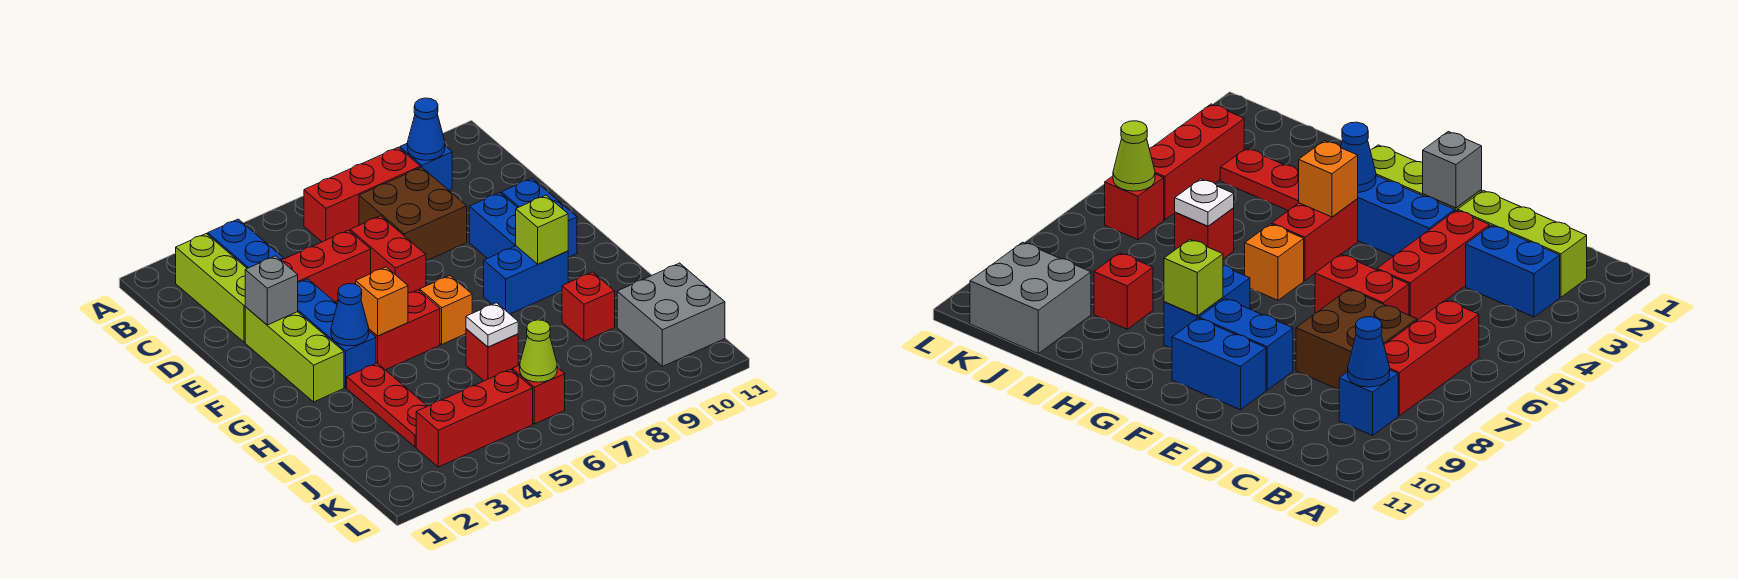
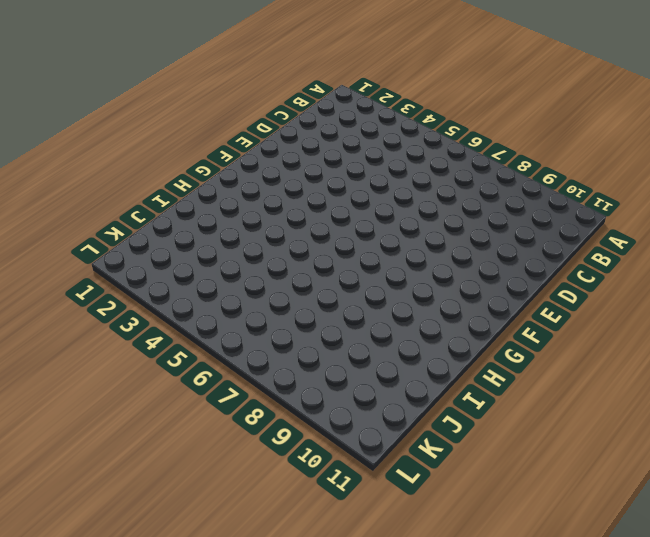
none -> lime brick B2:D2 level 1
none -> blue brick B3:C3 level 1
none -> red brick B6:B8 level 1

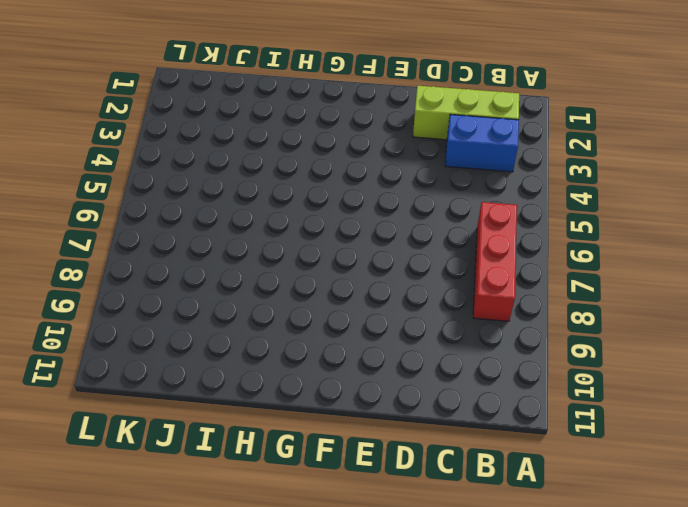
none -> blue brick B9 level 1
none -> brown brick C7:D8 level 1
none -> red brick D3:D5 level 1

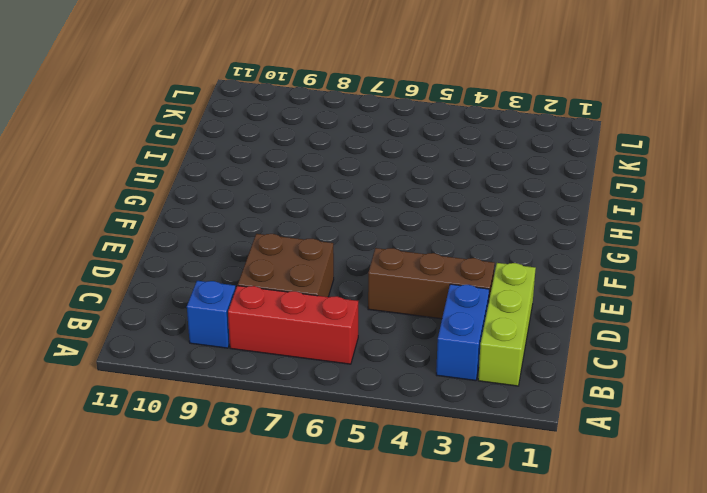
brown brick D3:D5 level 1 -> red brick D3:D5 level 1
none -> red brick D6:E6 level 1
none -> lime brick E2:G2 level 1
none -> blue brick E3:G3 level 1

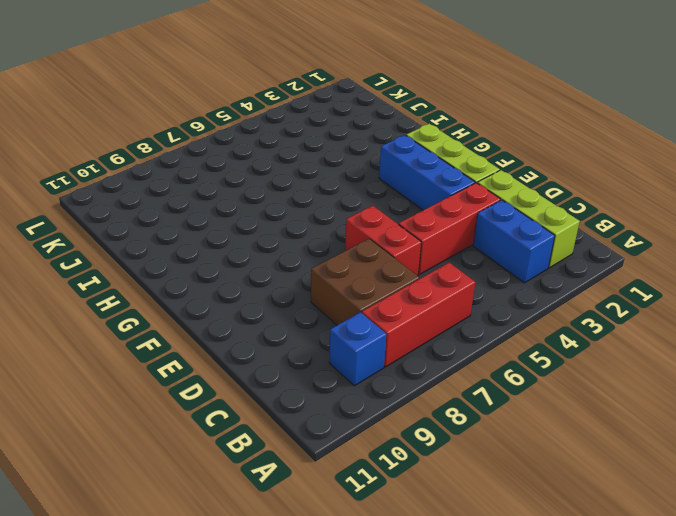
none -> blue brick E9:F9 level 1
none -> blue brick E10:F10 level 1
none -> red brick G4:G5 level 1

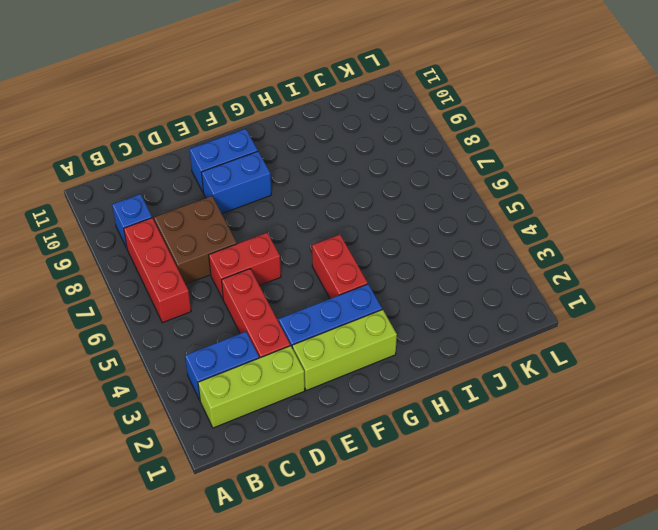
none -> orange brick G6 level 1
none -> blue brick G8:G9 level 1
none -> red plate H3:J3 level 1

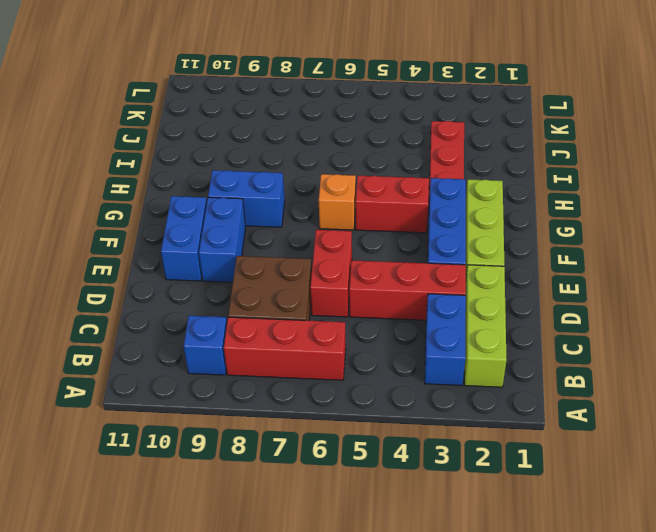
none -> red brick I6 level 1
none -> red brick I9 level 1
none -> grey brick J10:K11 level 1

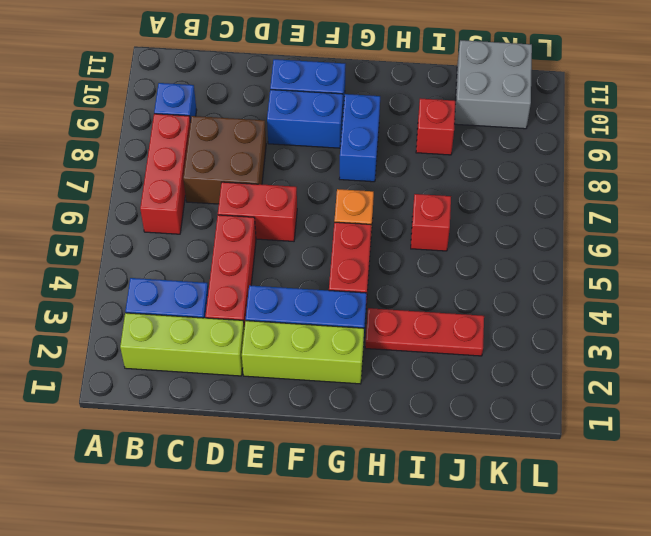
none -> red brick K3:K5 level 1
none -> red brick K6 level 1
none -> blue cone B9 level 2

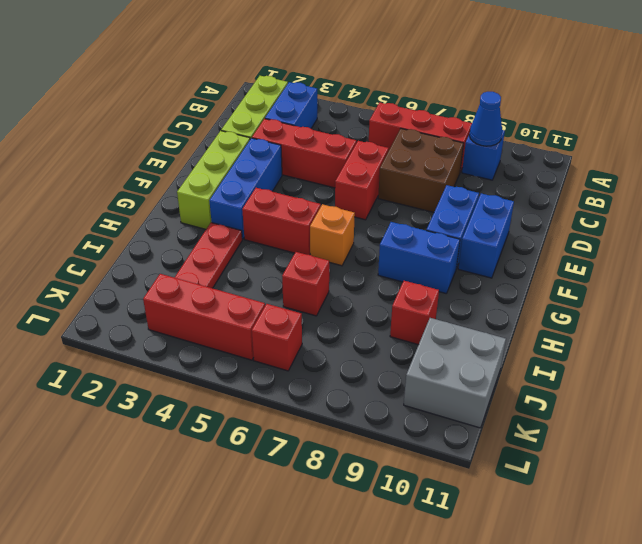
none -> grey brick E2 level 2
none -> blue cone G3 level 2
none -> orange brick G4 level 2

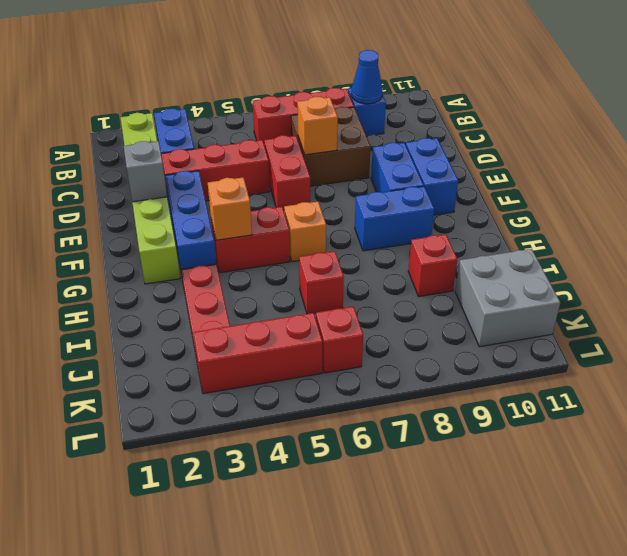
orange brick D7 level 2 -> none
none -> blue cone G3 level 2
none -> lime brick G9 level 2
none -> white plate I6 level 2

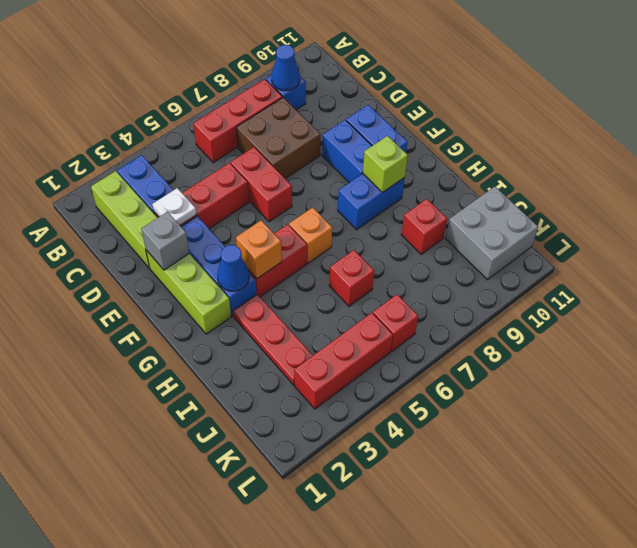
white plate D3 level 2 -> white plate I6 level 2
none -> lime cone K6 level 2

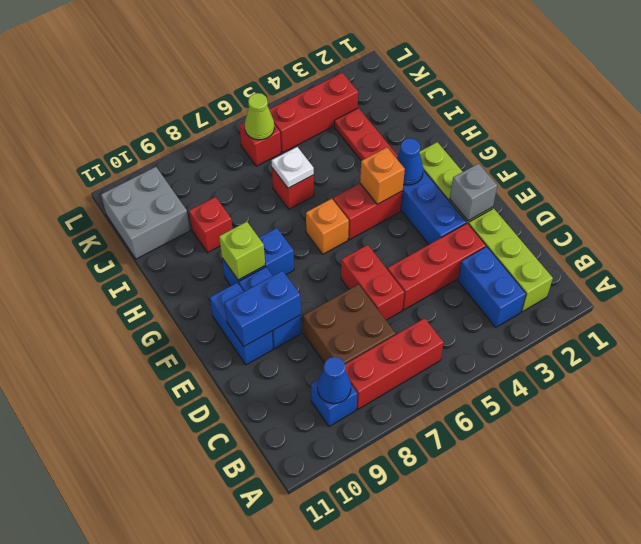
blue brick E9:E10 level 2 -> none

